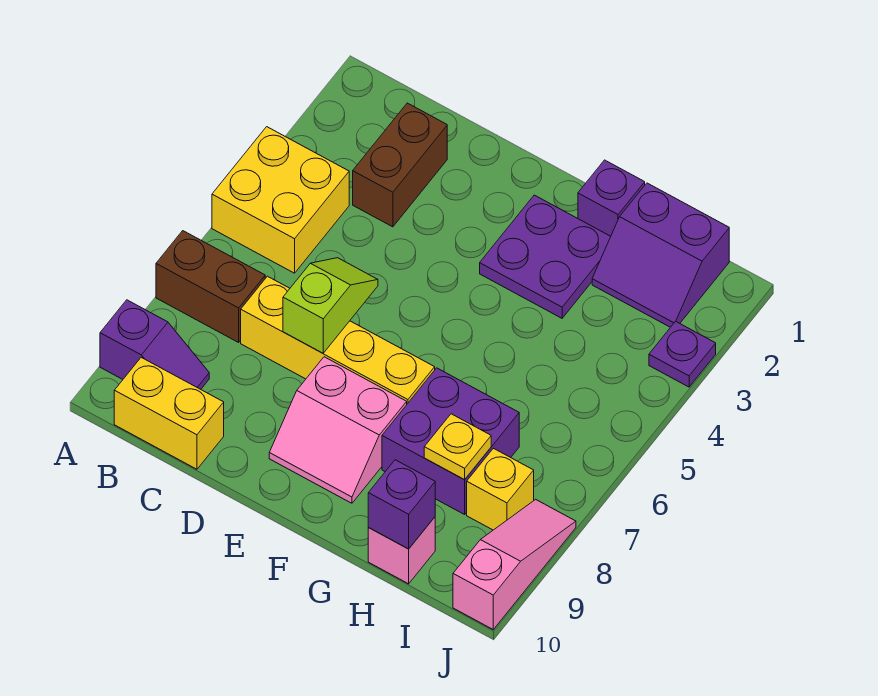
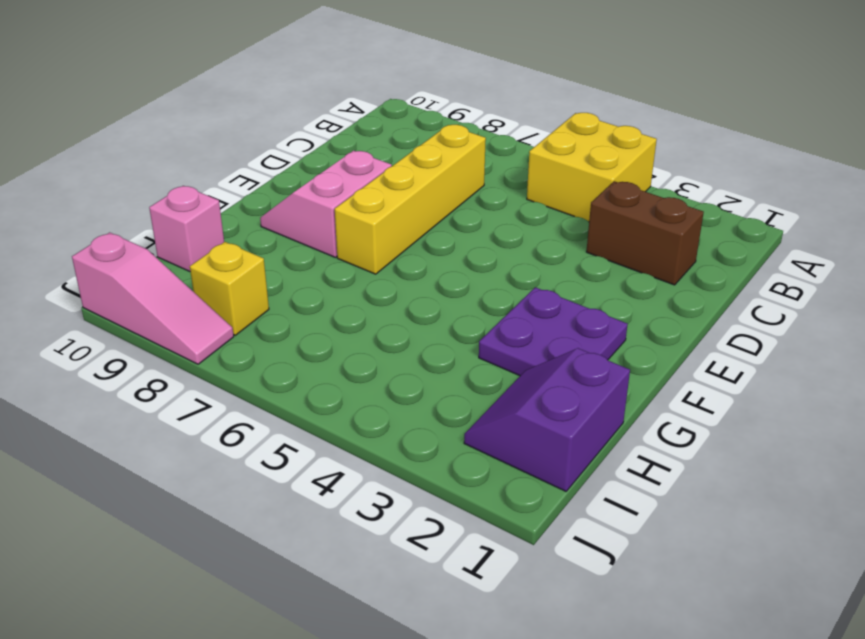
none -> brown brick A7:B7 level 1
none -> purple slope A9:B9 level 1 top A
none -> yellow brick B10:C10 level 1

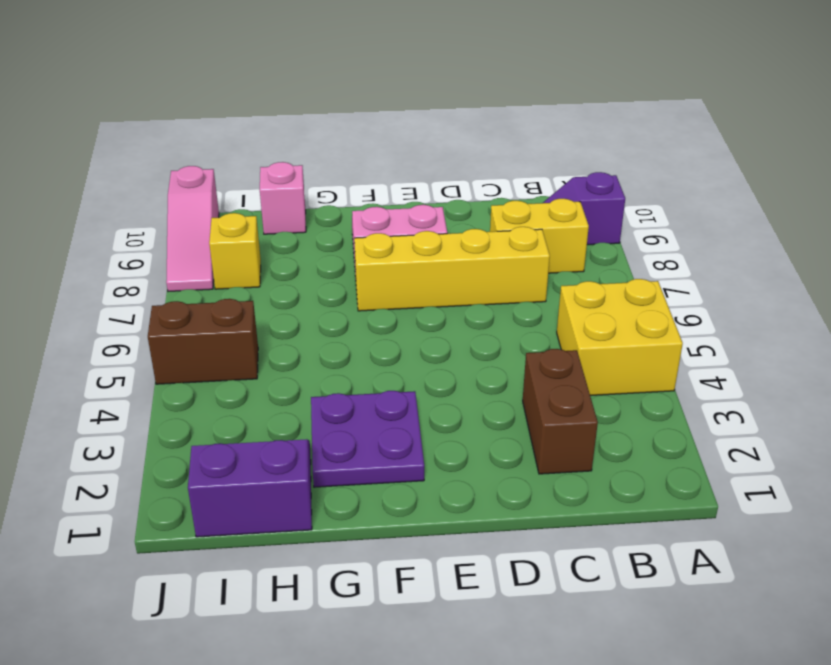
yellow brick B8:C8 level 1 -> yellow brick B10:C10 level 1
brown brick I5:J5 level 1 -> brown brick A7:B7 level 1
none -> purple brick G1 level 1
none -> purple brick G7:H8 level 1
none -> purple plate J3 level 1

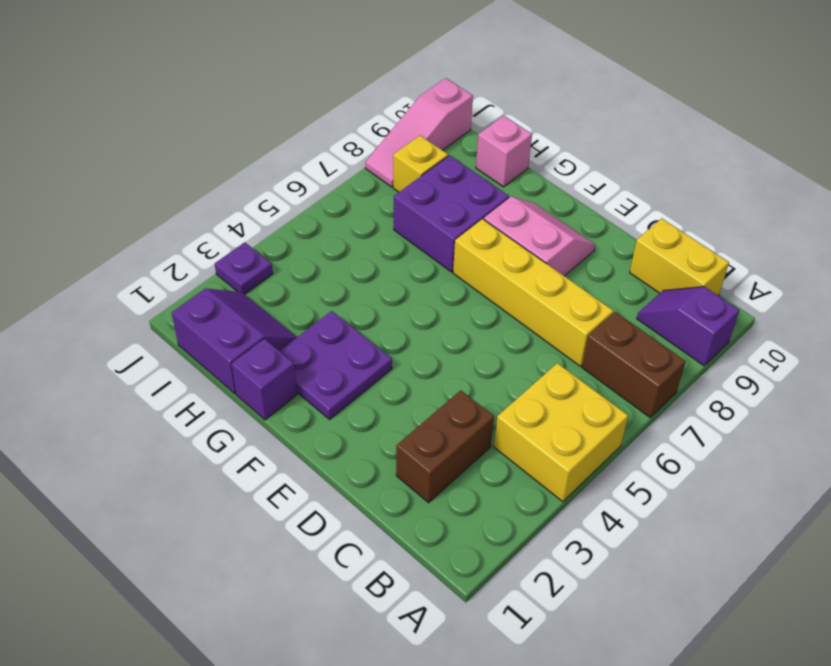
none -> lime slope D6:D7 level 2 top 7
none -> yellow plate H8 level 2
none -> purple brick H10 level 2

